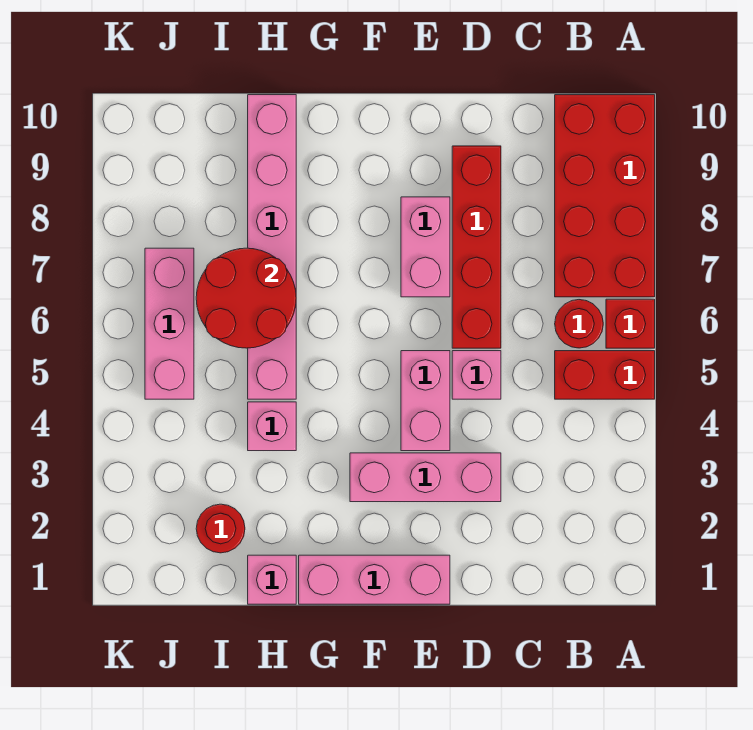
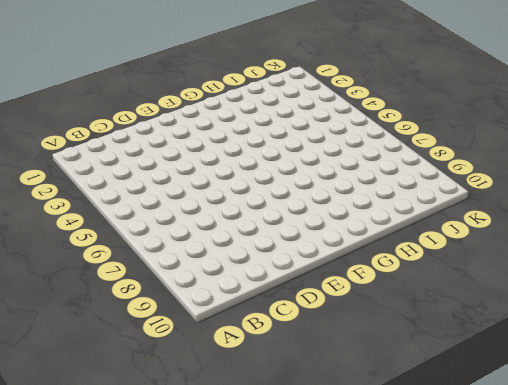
none -> red brick A5:B5 level 1
none -> red brick A6 level 1
none -> red brick A7:B10 level 1

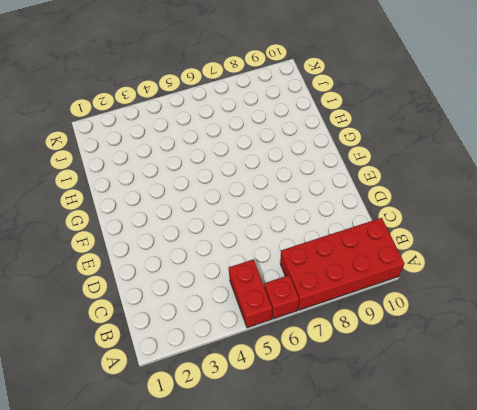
none -> red round brick B6 level 1
none -> pink brick D3:F3 level 1
none -> pink brick D5 level 1

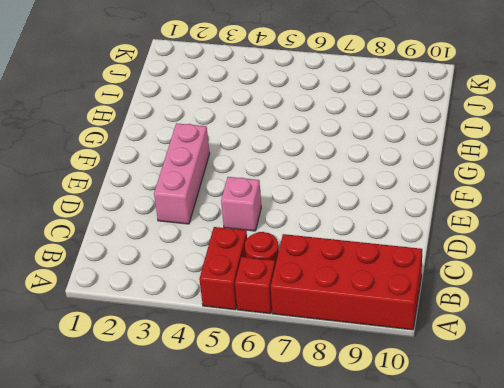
none -> red brick D6:D9 level 1
none -> pink brick E1:G1 level 1
none -> pink brick E4:E5 level 1

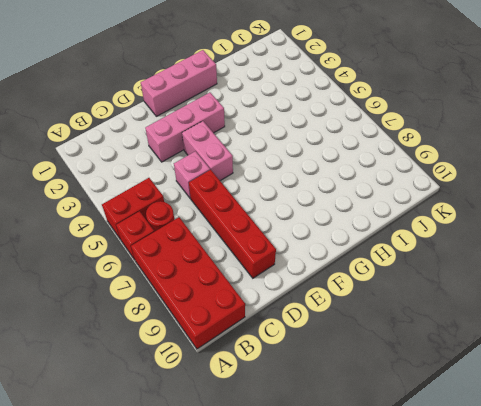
none -> pink brick E7:E8 level 1
none -> pink brick H1 level 1
none -> pink brick H4 level 1

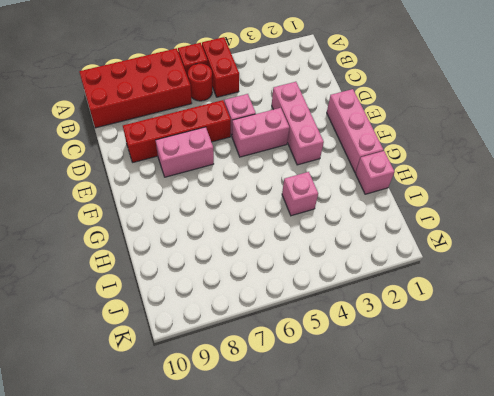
none -> pink brick H5:H10 level 1
none -> red round brick I2 level 1
none -> pink brick J5:J7 level 1

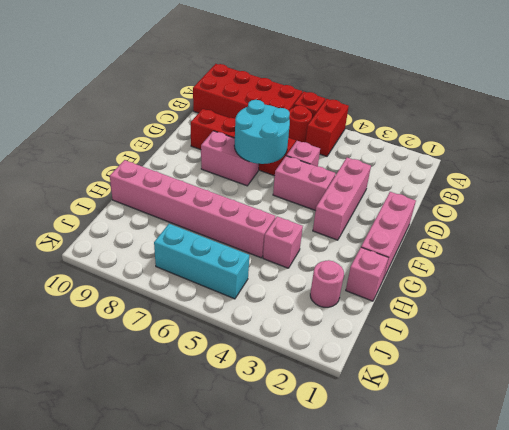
cyan round brick D6:E7 level 2 -> none
pink round brick I2 level 1 -> red round brick I2 level 1
cyan brick J5:J7 level 1 -> pink brick J5:J7 level 1
none -> red round brick H6:I7 level 2

